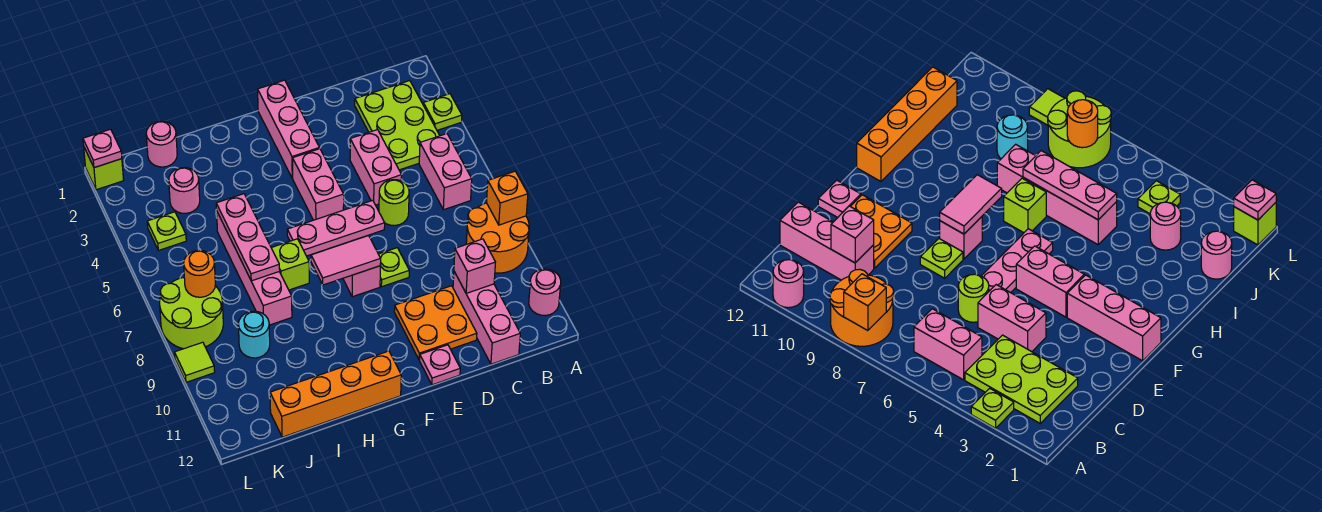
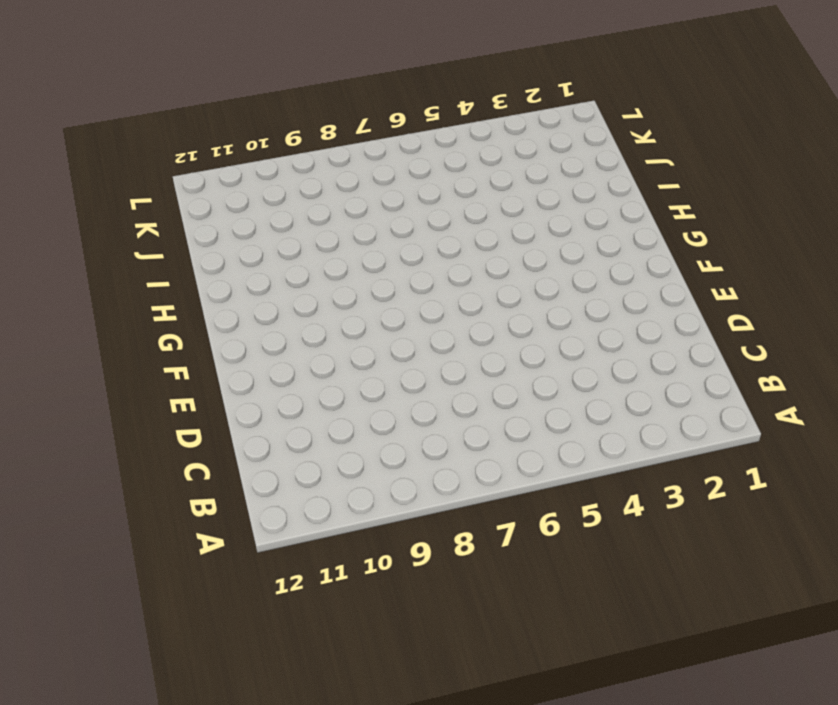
none -> lime plate A3 level 1
none -> orange round brick A8:B9 level 1
none -> pink round brick A11 level 1
none -> lime plate B2:C4 level 1

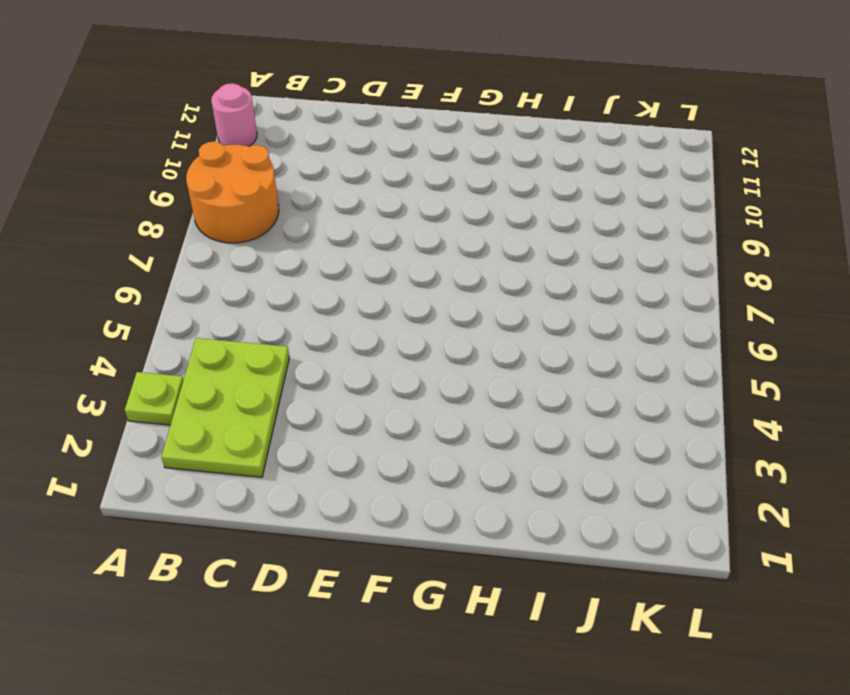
none -> pink brick B5:B6 level 1
none -> pink brick C10:C12 level 1
none -> pink brick D4:D5 level 1
none -> lime round brick D6 level 1

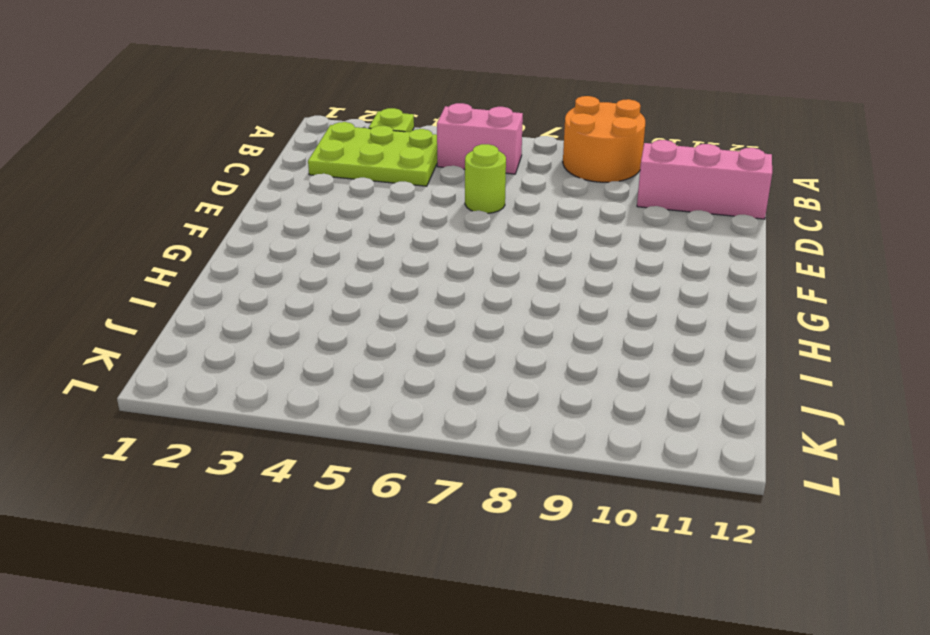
none -> pink round brick A11 level 1
none -> pink brick D4:D5 level 1
none -> orange plate D10:E11 level 1
none -> pink plate E6:G6 level 1

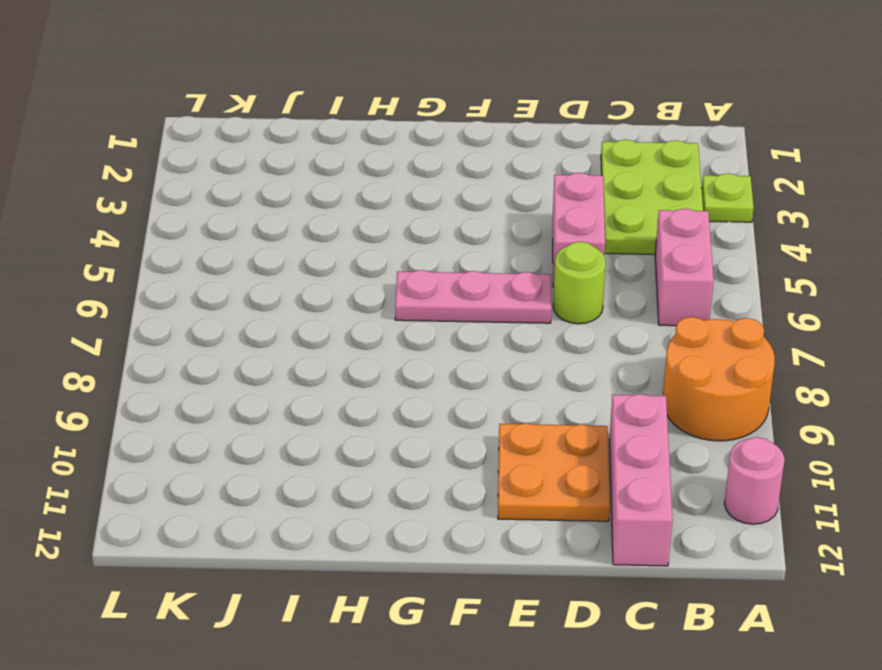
none -> lime plate E8 level 1
none -> pink plate E12 level 1
none -> pink brick F1:F3 level 1
none -> pink brick F4:F5 level 1

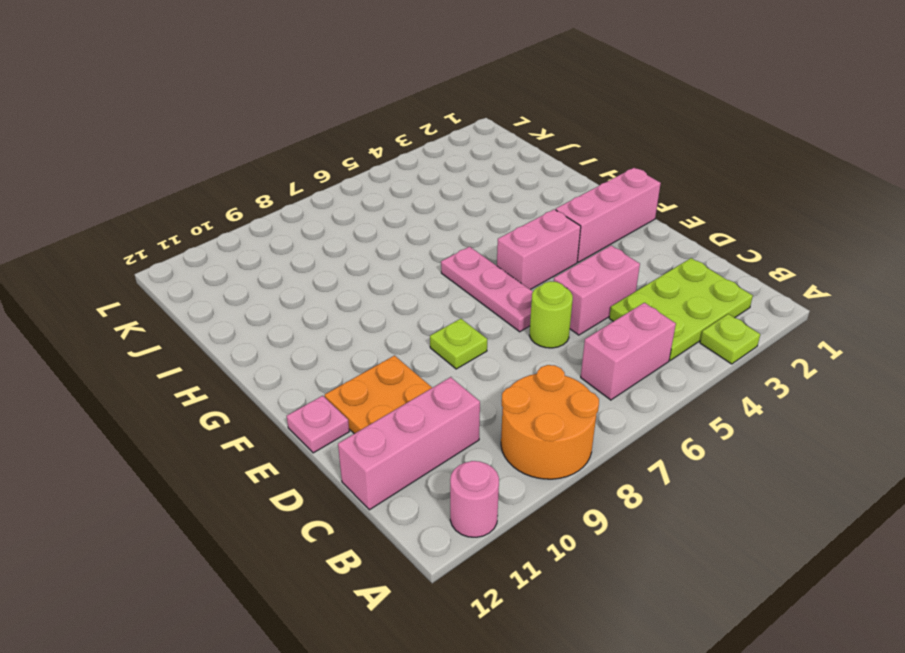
none -> pink brick F8 level 1
none -> orange brick G12:J12 level 1
none -> lime brick H7 level 1
none -> pink brick I5:I8 level 1

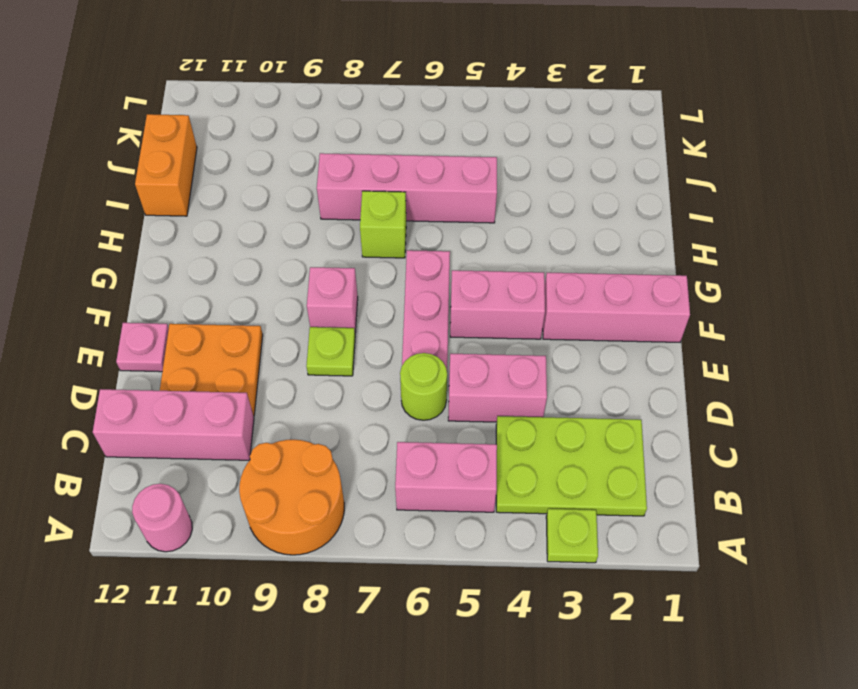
orange brick I12:J12 level 1 -> orange brick G12:J12 level 1
none -> pink round brick J1 level 1
none -> pink round brick J3 level 1
none -> cyan round brick J9 level 1
none -> lime plate K4 level 1

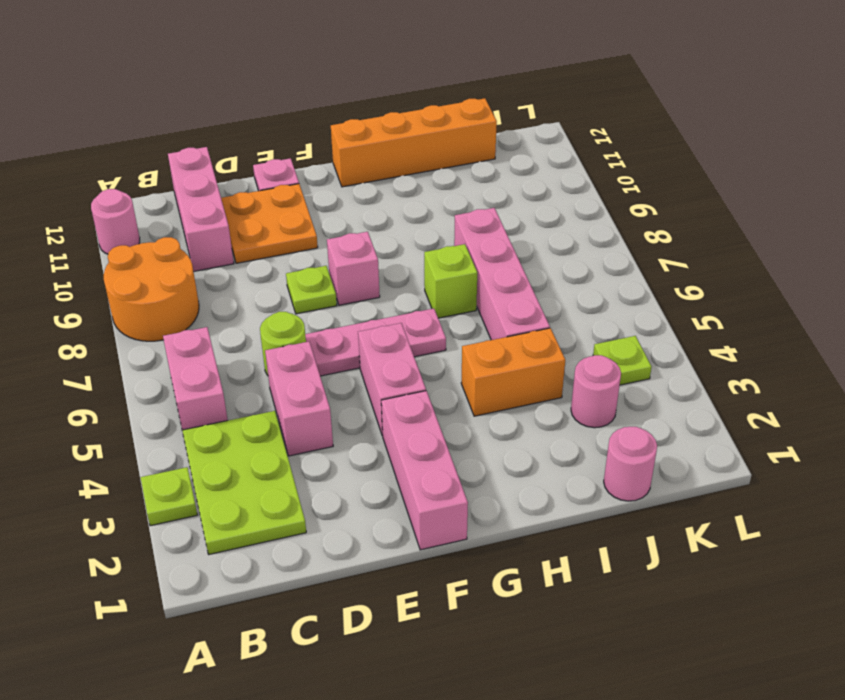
orange brick H4:I4 level 1 -> none
none -> cyan round brick J9 level 1
none -> lime round brick K7:L8 level 1
none -> lime brick L1 level 1
none -> lime tile L9 level 1

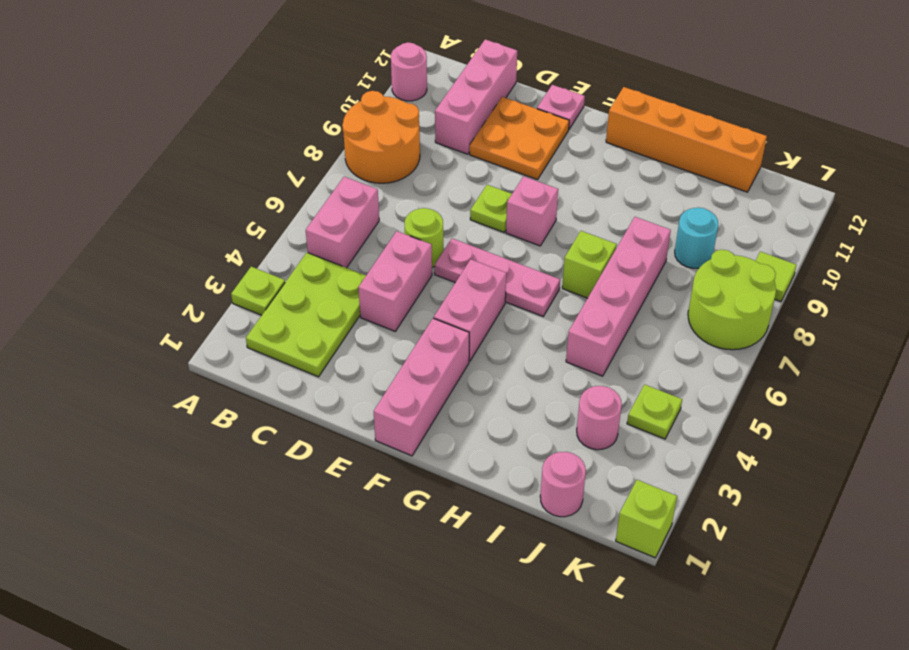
none -> orange brick A8 level 2
none -> pink brick C10 level 2
none -> pink tile F8:G8 level 2
none -> pink plate I5:I7 level 2

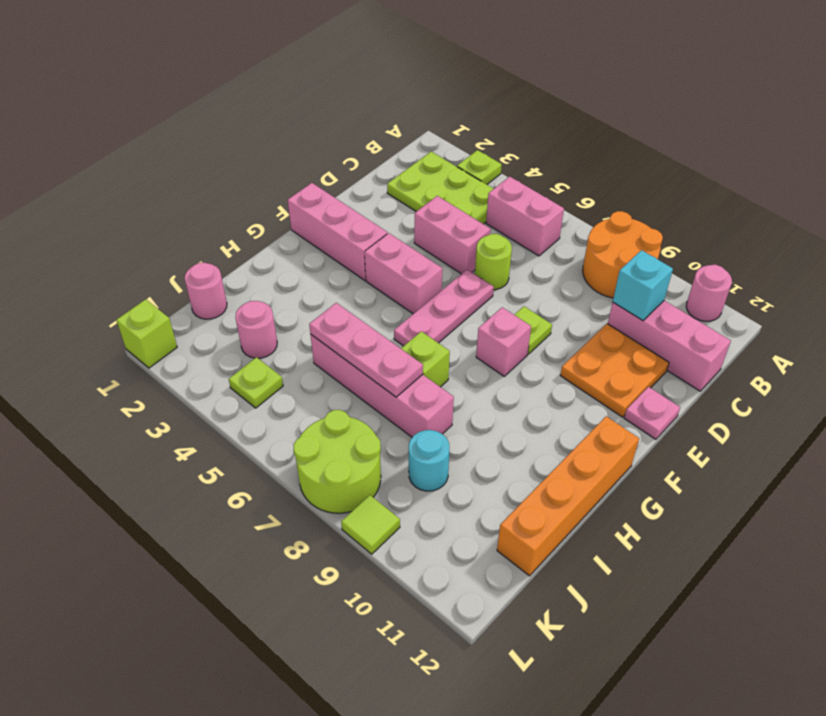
cyan brick C10 level 2 -> pink brick C10 level 2
none -> orange brick A8 level 2
none -> pink tile F8:G8 level 2
none -> orange round brick K7 level 2
none -> pink plate L1 level 2

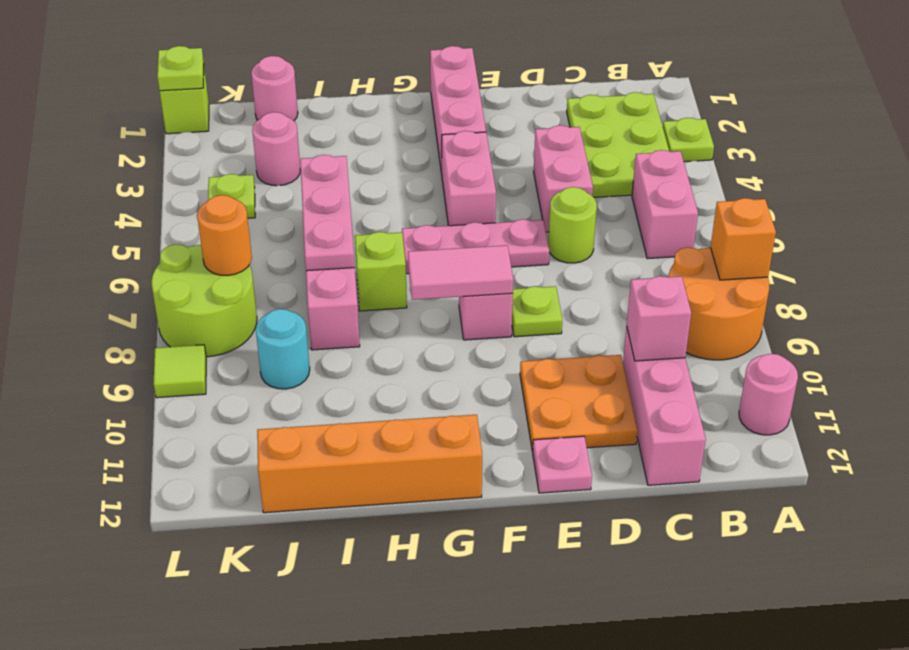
lime plate L1 level 2 -> pink plate L1 level 2

